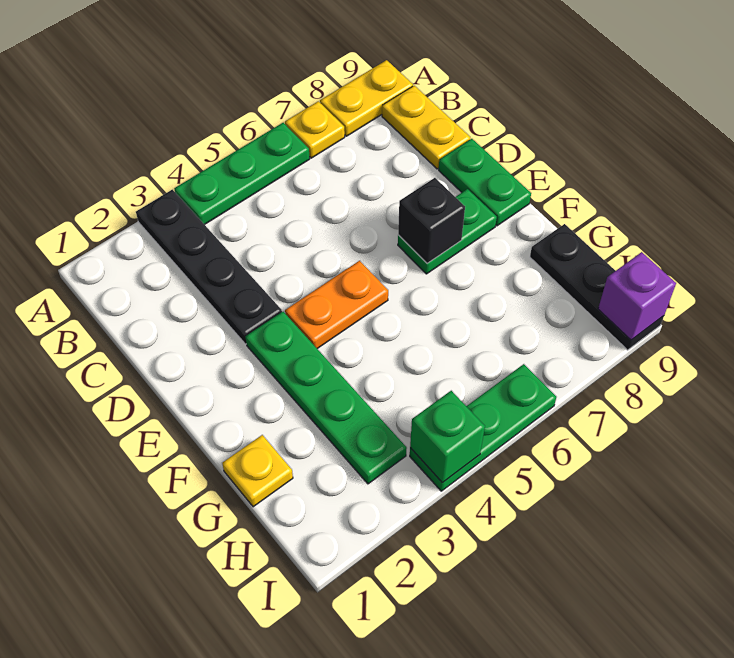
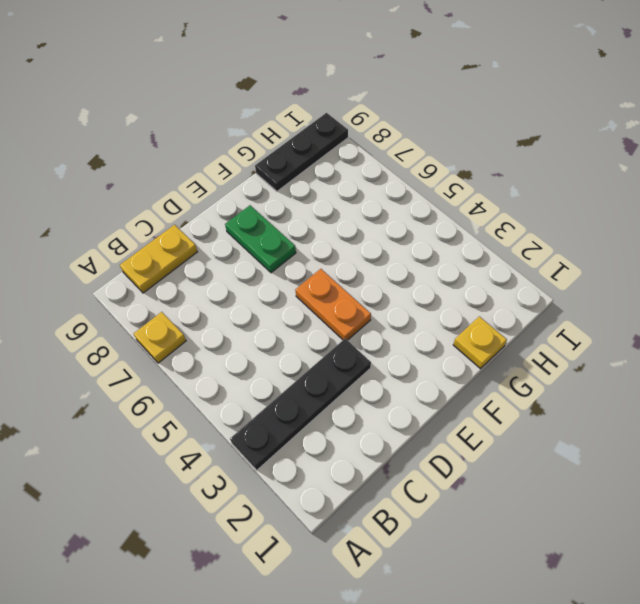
none -> green plate A4:A6 level 1
none -> yellow plate A8:A9 level 1
none -> green plate D9:E9 level 1

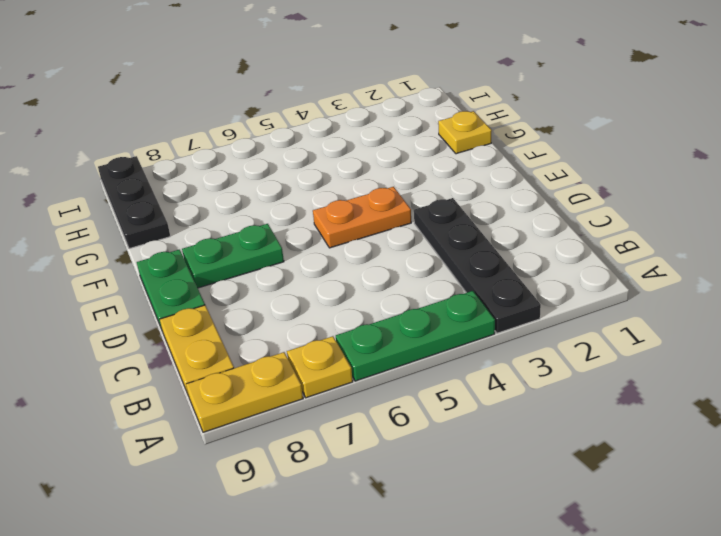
none -> green plate E3:H3 level 1
none -> green plate I4:I6 level 1
none -> black brick E7 level 2

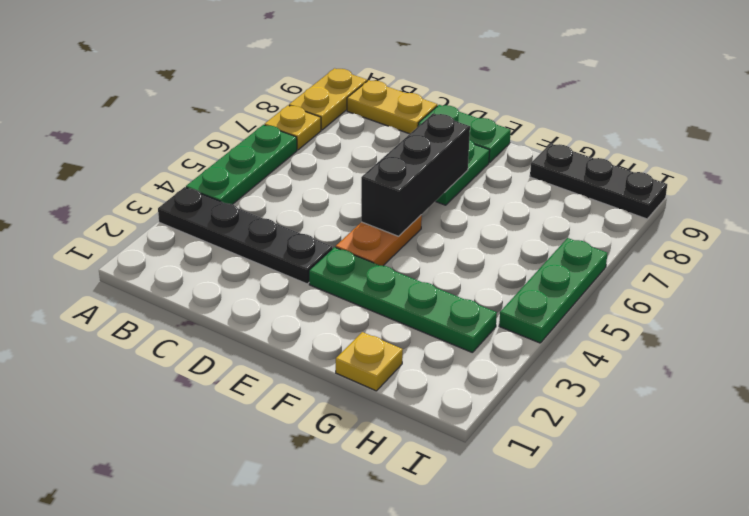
black brick E5:E7 level 2 -> black brick E7 level 2
none -> green brick I4 level 2
none -> purple brick I9 level 2

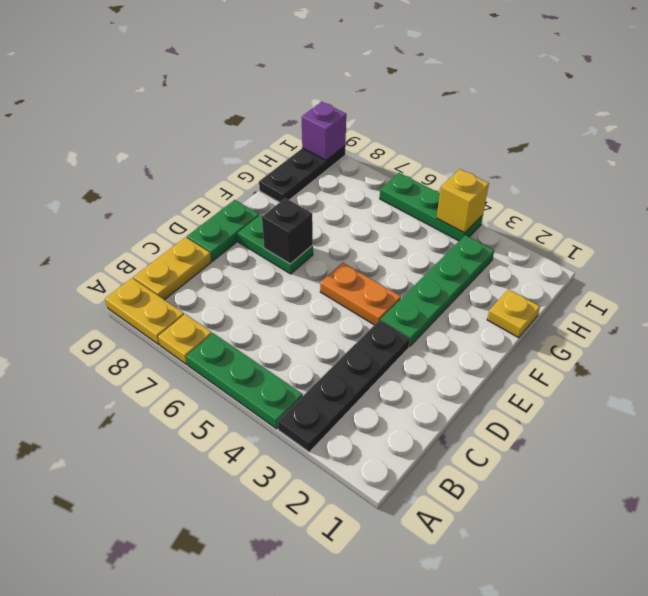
yellow brick I4 level 2 -> green brick I4 level 2

